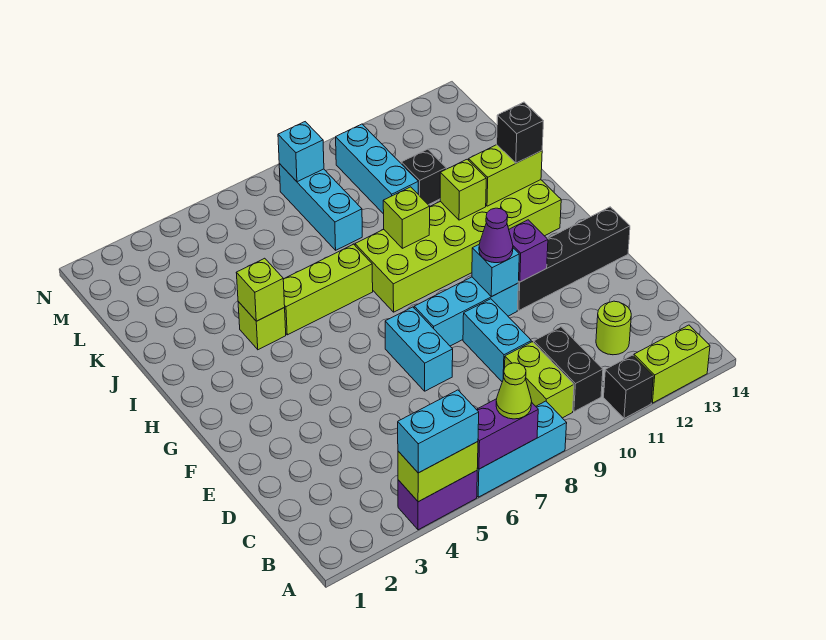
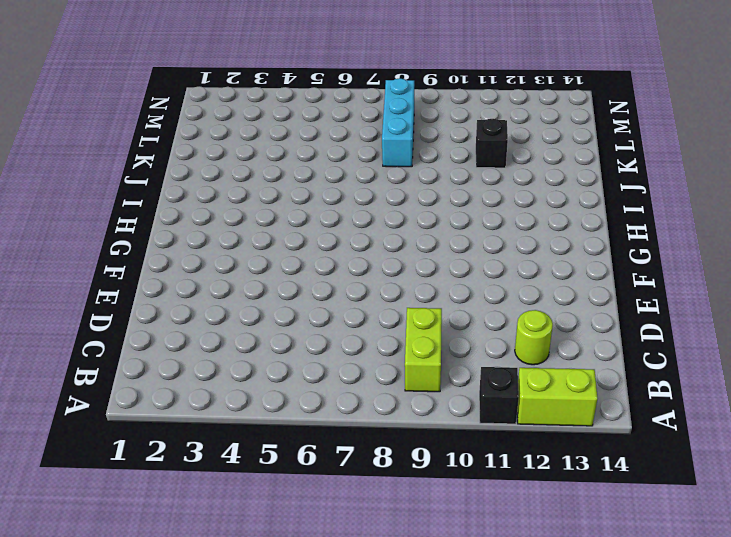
none -> purple brick A4:A5 level 1
none -> cyan brick A6:A8 level 1
none -> black brick B10:C10 level 1
none -> cyan brick D9:E9 level 1

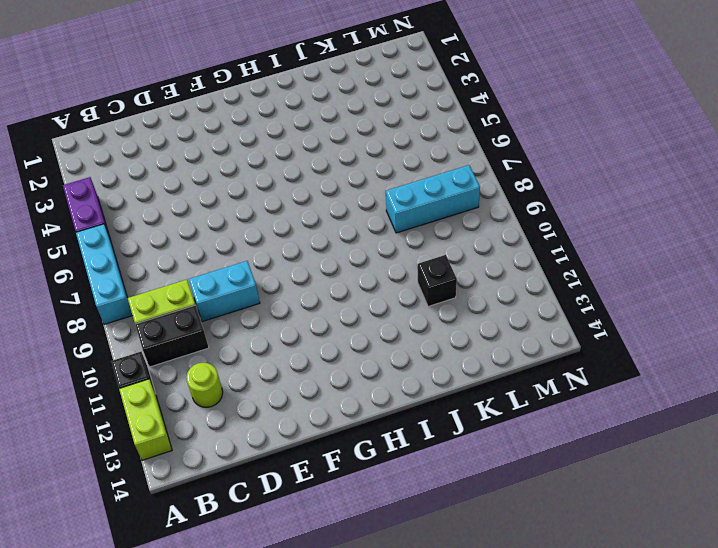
none -> cyan brick E7:F7 level 1
none -> cyan brick F8:F10 level 1
none -> black brick F11:F14 level 1
none -> lime brick H8:I13 level 1

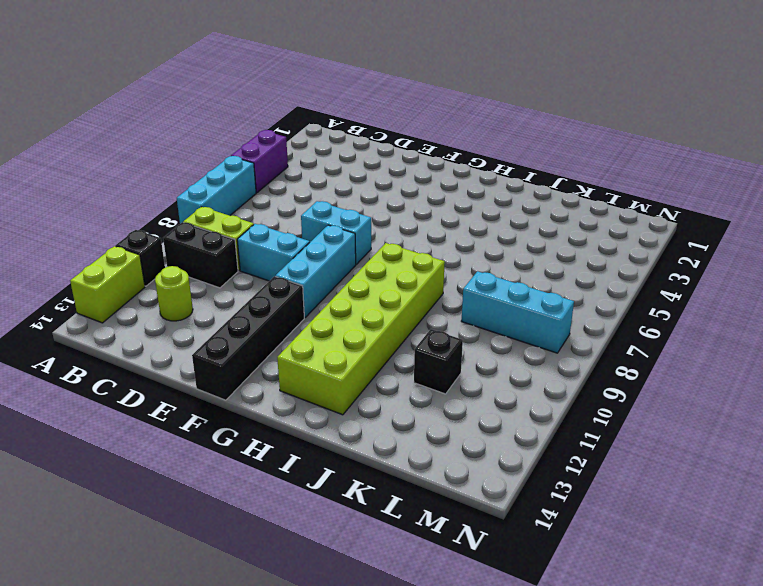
none -> lime brick I4 level 1
none -> lime brick I5:I7 level 1
none -> cyan brick K10:M10 level 1
none -> lime brick A4:A5 level 2

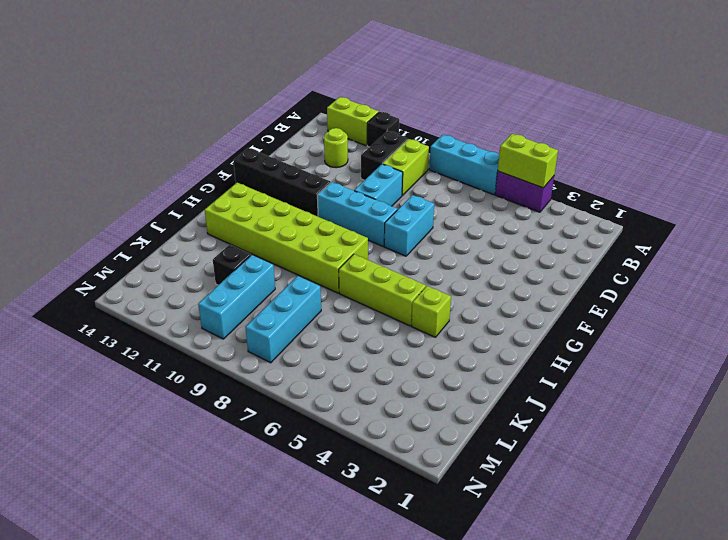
none -> purple brick A6:A7 level 2
none -> cyan brick F10 level 2
none -> purple brick F11 level 2
none -> lime brick I4 level 2

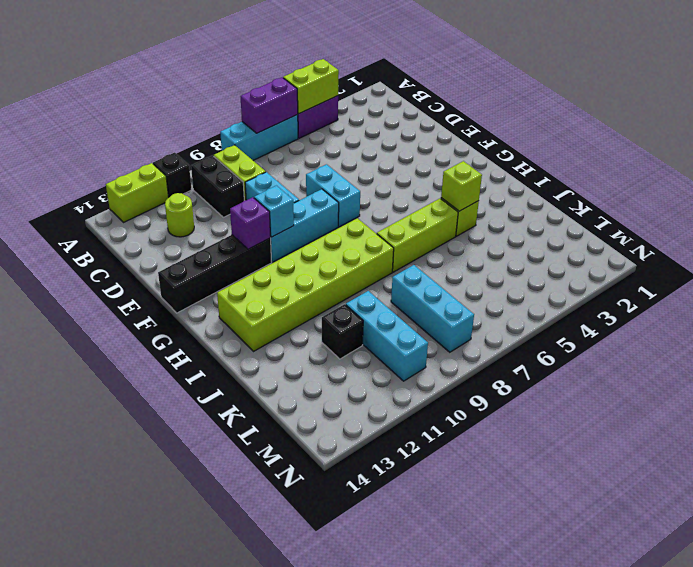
none -> lime brick I9 level 2
none -> lime brick I11 level 2
none -> lime brick I12:I13 level 2
none -> cyan brick M8 level 2

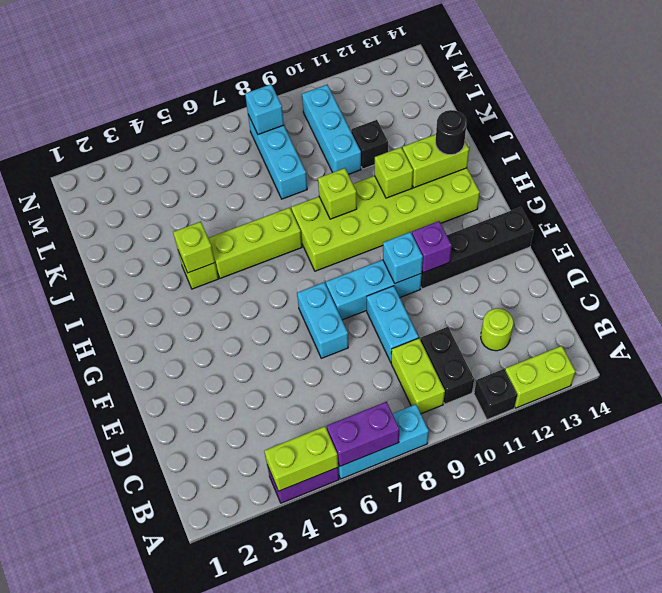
black round brick I13 level 3 -> black brick I13 level 3
none -> cyan brick A4:A5 level 3
none -> lime cone A7 level 3
none -> purple cone F10 level 3

